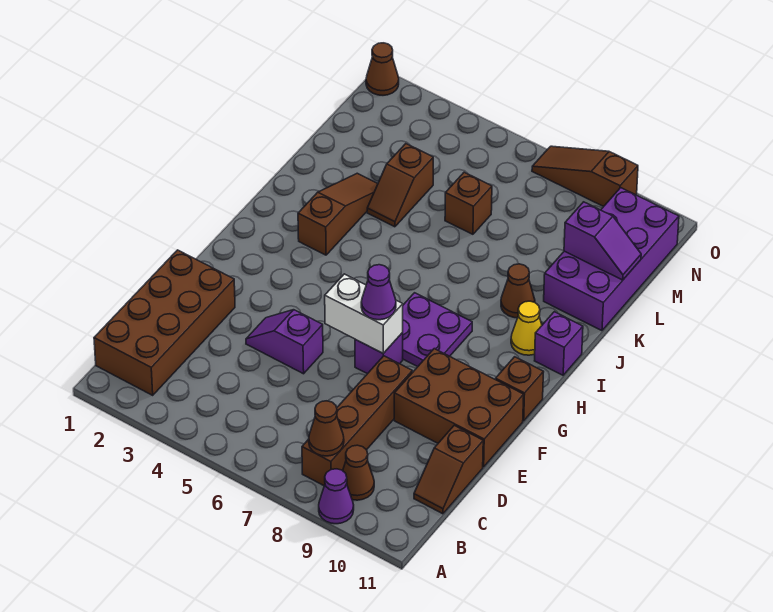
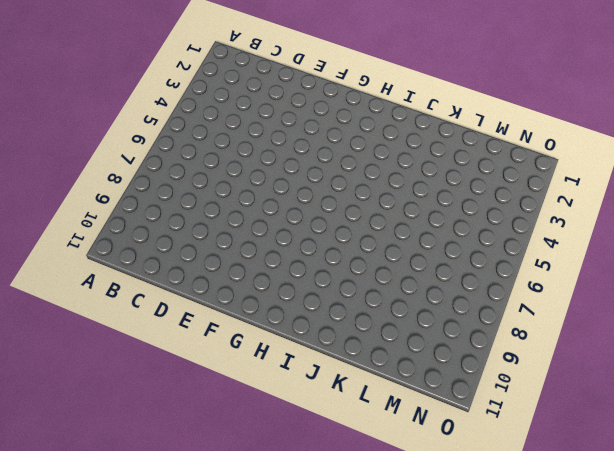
none -> purple cone A9 level 1
none -> brown brick B1:E2 level 1
none -> brown brick B8:E8 level 1

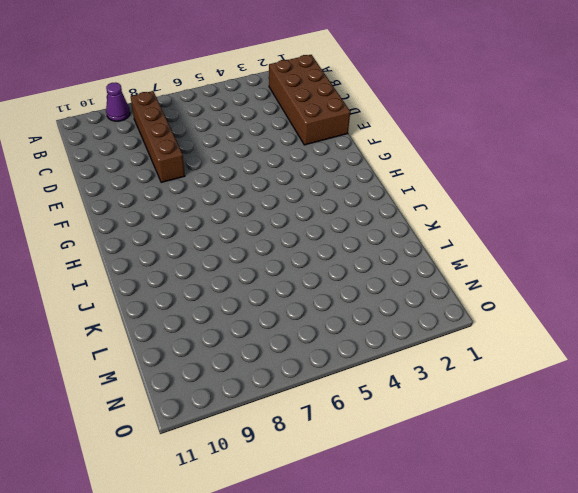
none -> brown cone B9 level 1
none -> brown slope C11:D11 level 1 top D
none -> purple slope E4:E5 level 1 top 5

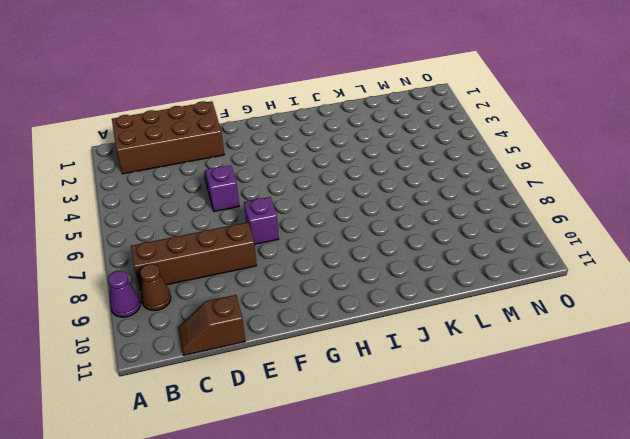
none -> brown brick E9:F11 level 1
none -> purple plate G7:H8 level 1
none -> brown brick G11 level 1

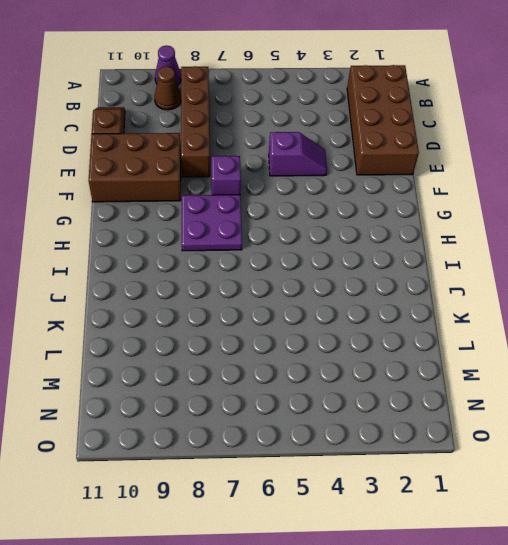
none -> brown brick G11 level 1
none -> brown slope I3:K3 level 1 top I
none -> yellow cone I10 level 1

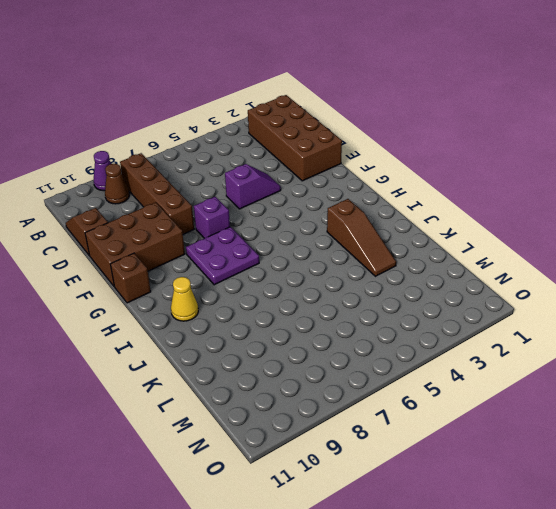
none -> purple brick I11 level 1
none -> brown cone J9 level 1
none -> brown slope K4:L4 level 1 top L

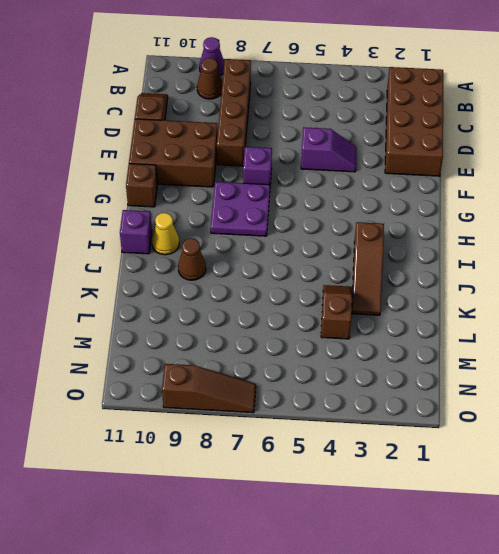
none -> purple brick K10:N11 level 1
none -> brown brick L6 level 1
none -> brown cone O1 level 1

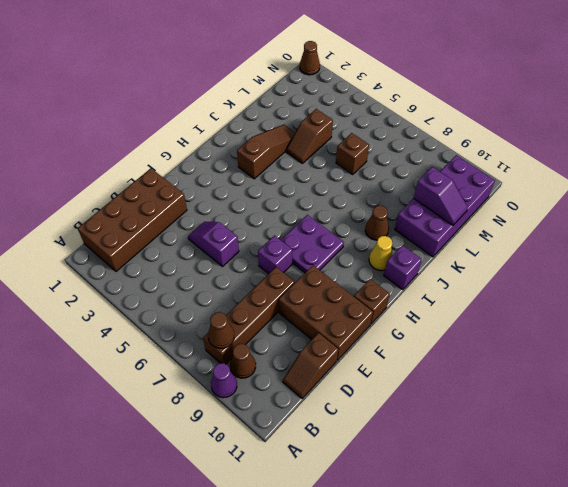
none -> brown slope O7:O9 level 1 top 9
none -> white brick F6:F7 level 2
none -> purple cone F7 level 3

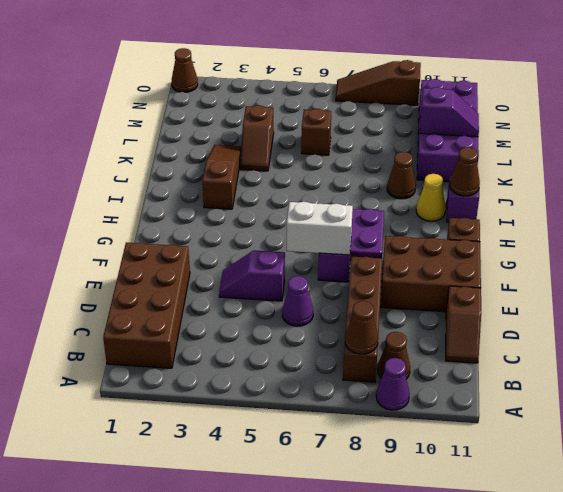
purple cone D6 level 1 -> purple cone F7 level 3
brown cone I11 level 2 -> none

